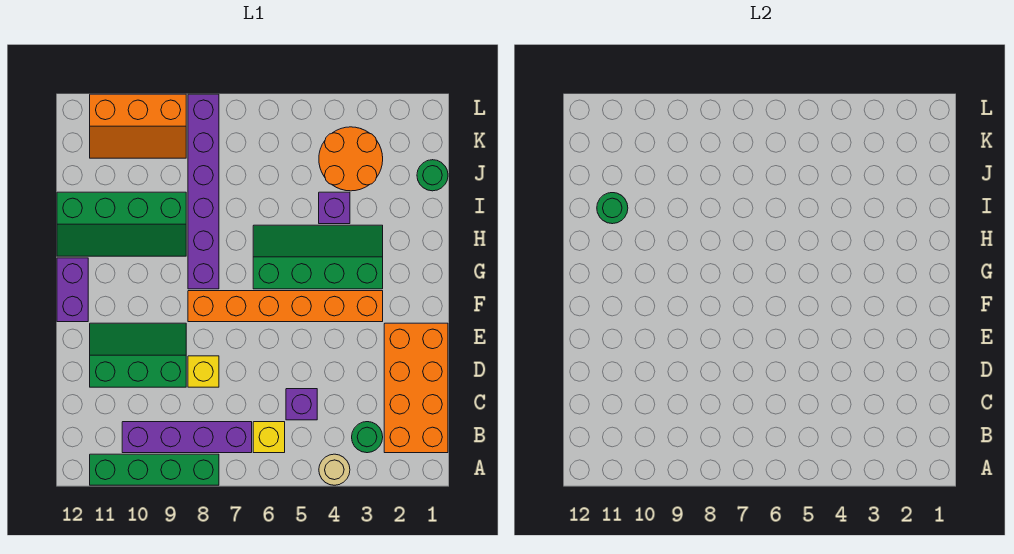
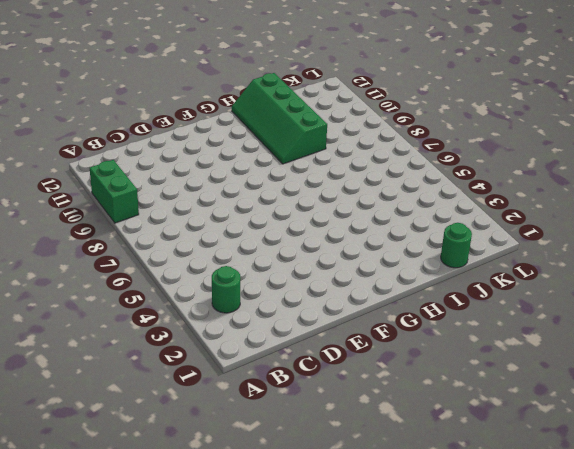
green brick A9:A10 level 1 -> green brick A8:A11 level 1
none -> tan round brick A4 level 1
none -> orange brick B1:E2 level 1
none -> yellow brick B6 level 1

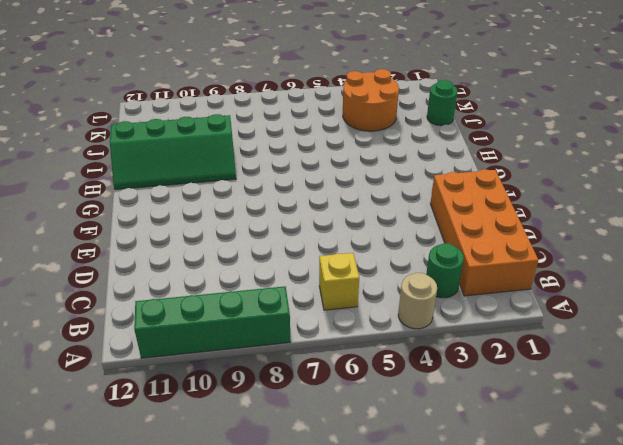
none -> purple brick B7:B10 level 1
none -> purple brick C5 level 1
none -> yellow brick D8 level 1

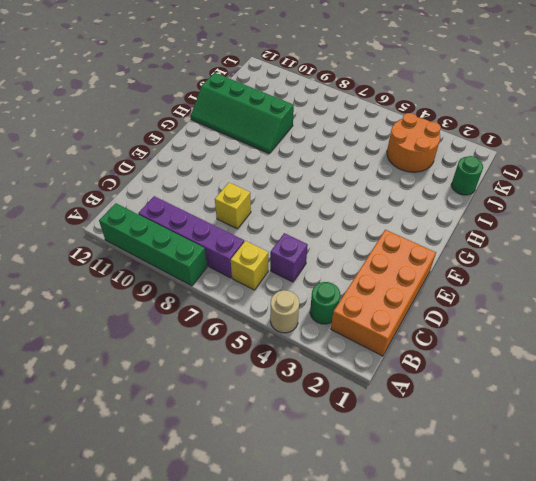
none -> green slope D9:E11 level 1 top D
none -> orange brick F3:F8 level 1
none -> purple brick F12:G12 level 1

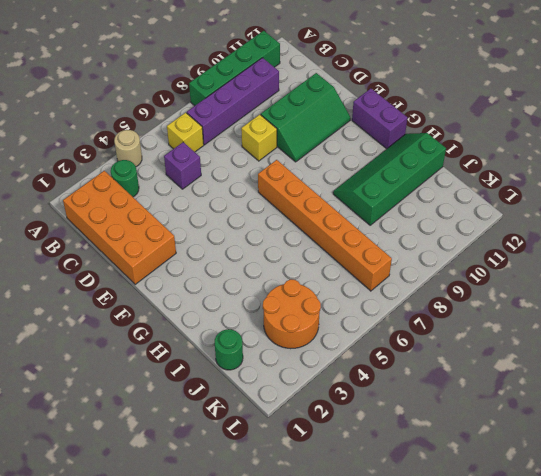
orange brick F7:K7 level 1 -> orange brick F3:F8 level 1
none -> green slope G3:H6 level 1 top G
none -> purple brick G8:L8 level 1
none -> purple brick I4 level 1

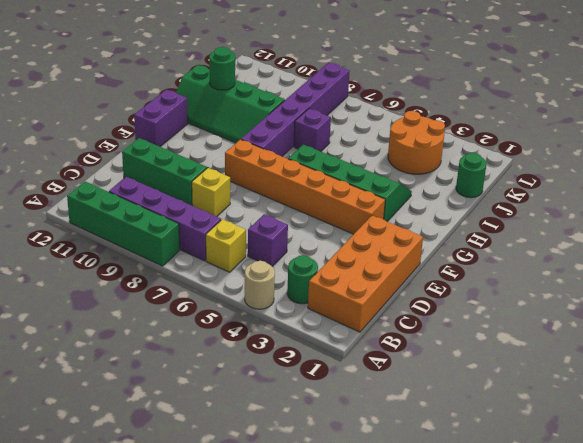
purple brick I7 level 1 -> purple brick I4 level 1
none -> orange slope K9:L11 level 1 top L

